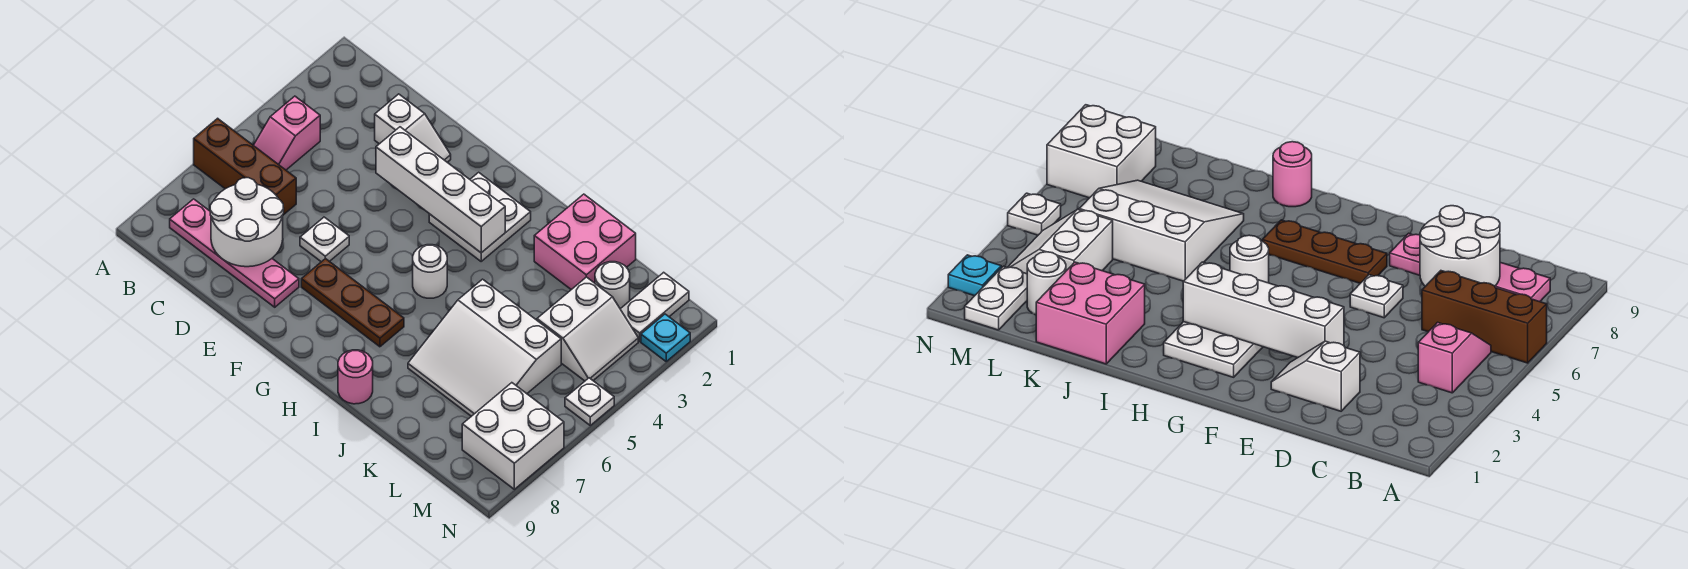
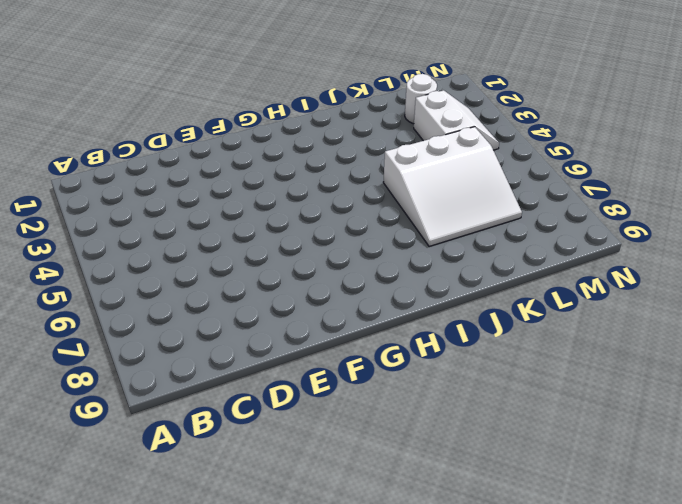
none -> brown brick A6:C6 level 1
none -> pink slope B4:B5 level 1 top 4
none -> pink plate B8:E8 level 1

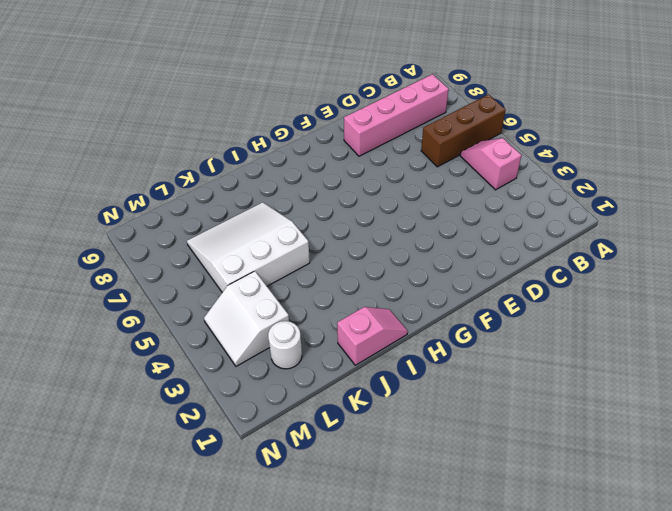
pink brick B8:E8 level 1 -> pink plate B8:E8 level 1
pink slope I1:J1 level 1 top J -> pink brick J1:K2 level 1
none -> white slope D2:E2 level 1 top D
none -> white plate E6 level 1
none -> brown plate F7:H7 level 1

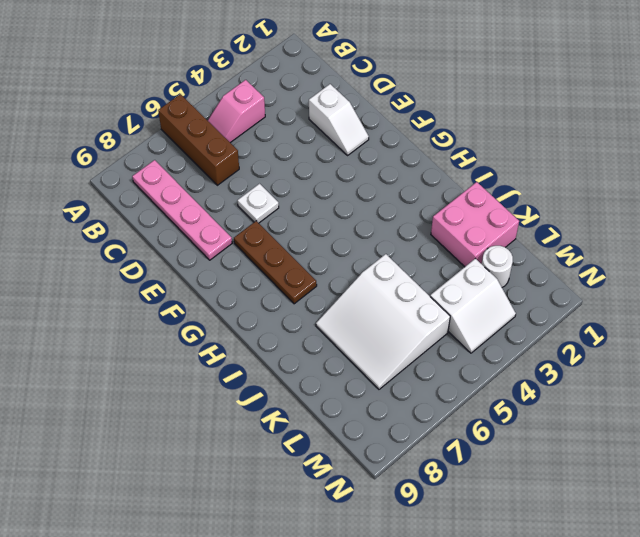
none -> white plate G2:H3 level 1
none -> white round brick H5 level 1
none -> pink round brick I9 level 1

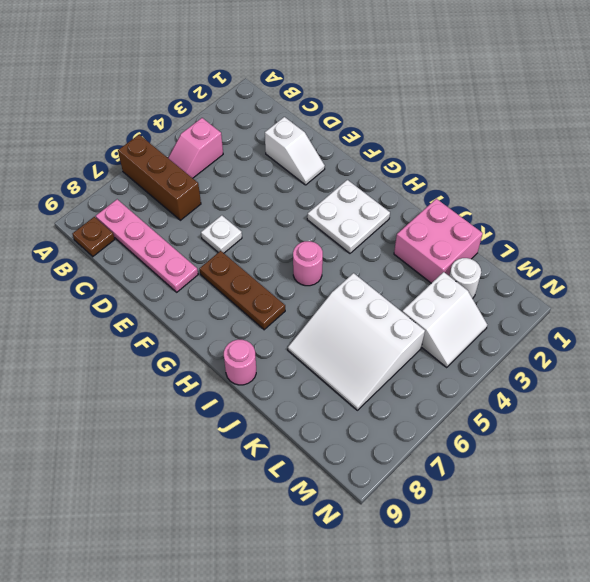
brown plate B9 level 1 -> none
pink round brick H5 level 1 -> white round brick H5 level 1
none -> white plate M1:M2 level 1
none -> white brick M7:N8 level 1
none -> cyan plate N2 level 1

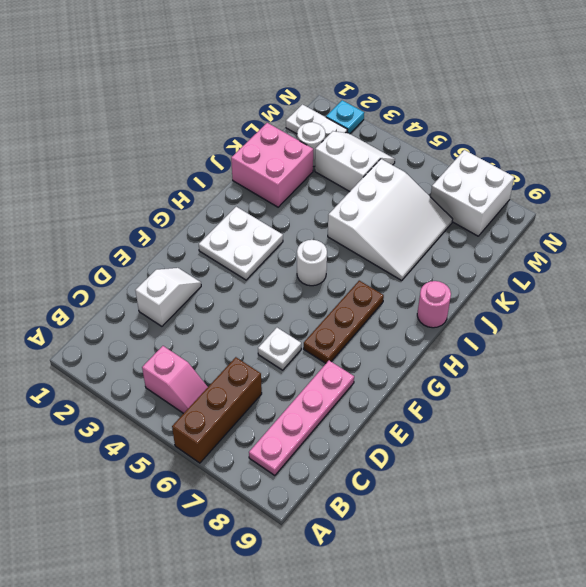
none -> white plate N5 level 1
none -> white round brick C7:D8 level 2
none -> white brick E3:H3 level 2

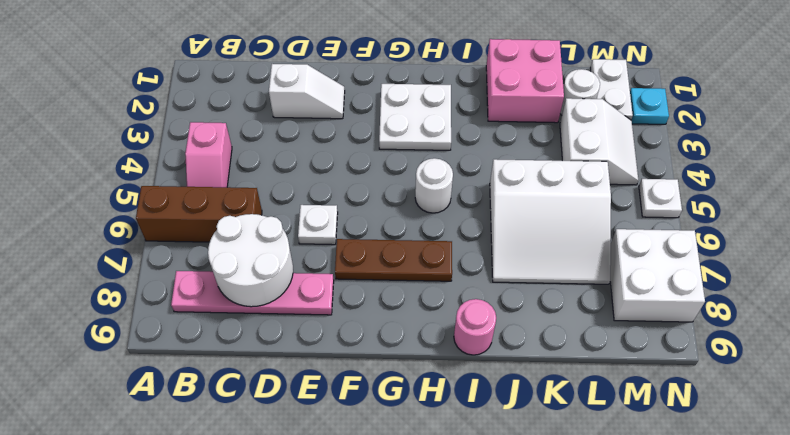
none -> white brick E3:H3 level 2

